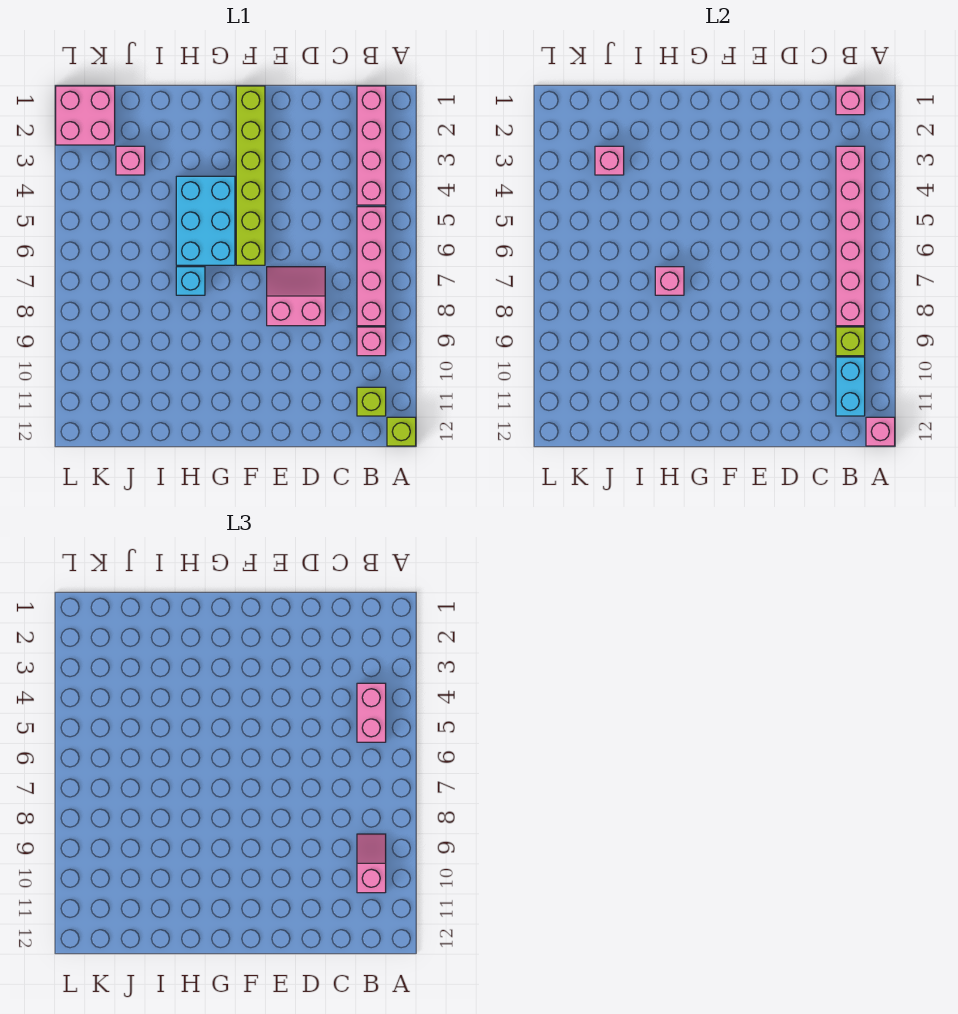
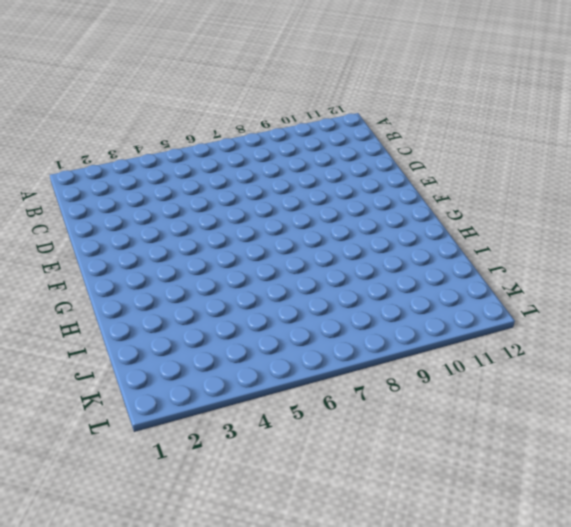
none -> lime brick A12 level 1
none -> pink brick B1:B4 level 1
none -> pink brick B5:B8 level 1

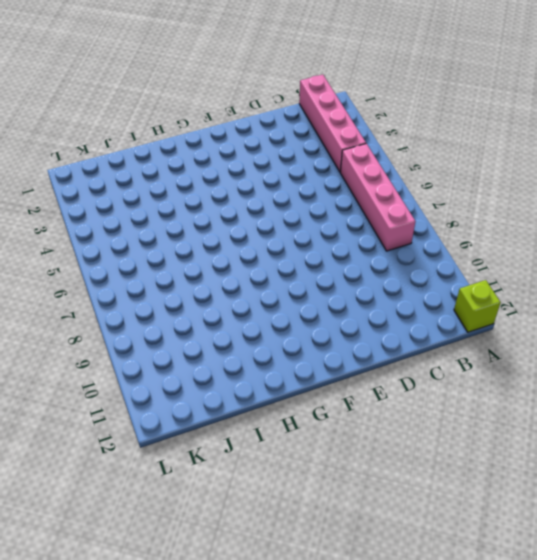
none -> pink brick B9 level 1
none -> lime brick B11 level 1
none -> pink slope D7:E8 level 1 top 8

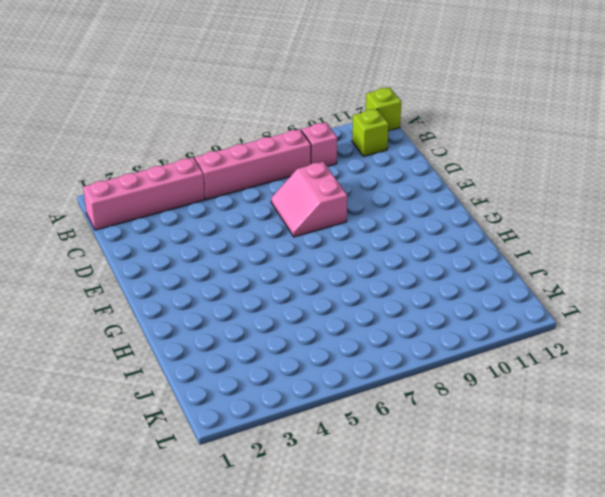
none -> lime brick F1:F6 level 1
none -> cyan brick G4:H6 level 1
none -> cyan brick H7 level 1

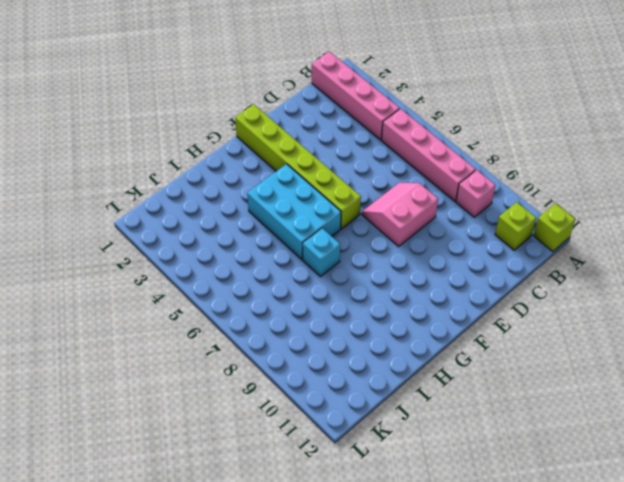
none -> pink brick J3 level 1
none -> pink brick K1:L2 level 1
none -> pink brick A12 level 2

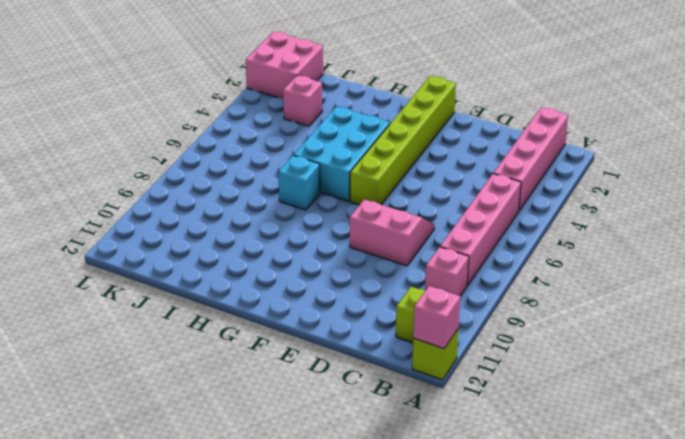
none -> pink brick B1 level 2
none -> pink brick B3:B8 level 2
none -> lime brick B9 level 2

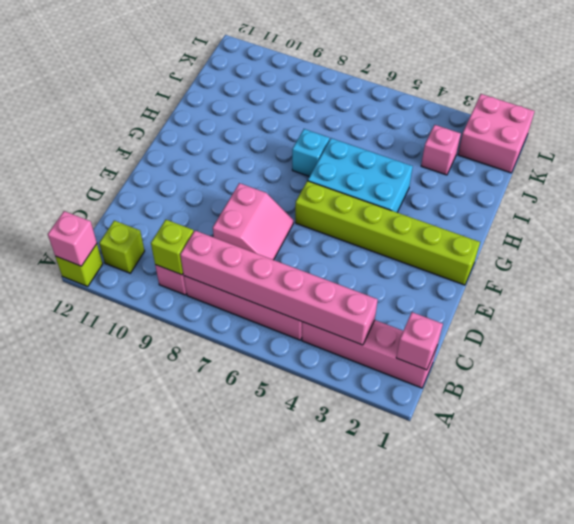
none -> cyan brick B10:B11 level 2
none -> pink brick H7 level 2
none -> pink brick J3 level 2

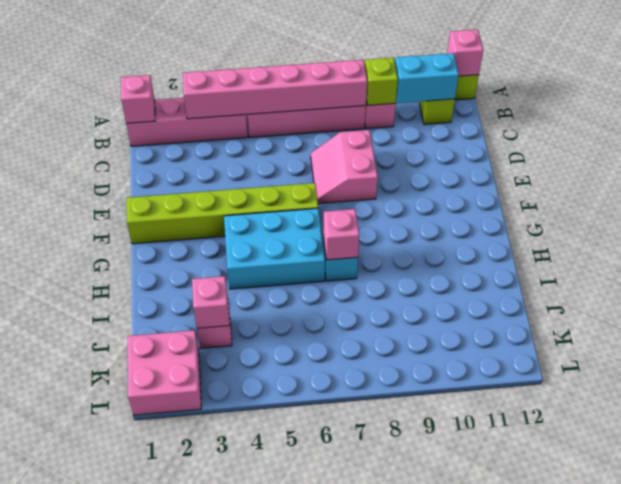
none -> pink brick B4:B5 level 3
none -> pink slope B9:B10 level 3 top 10

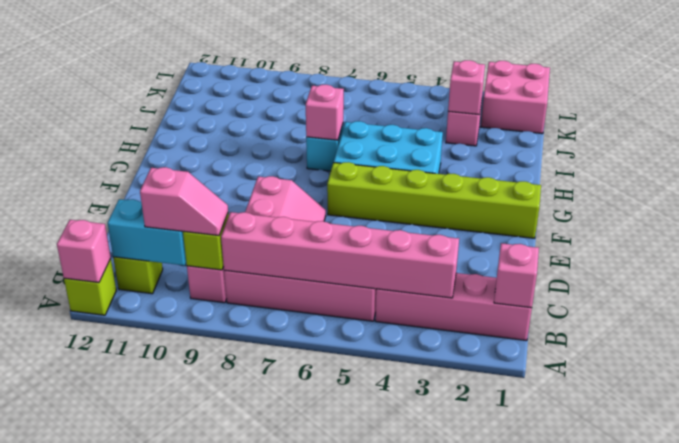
none -> pink brick B4:B5 level 3

